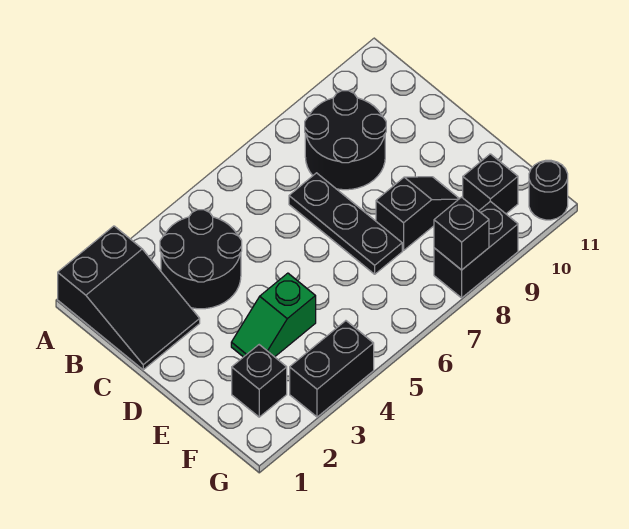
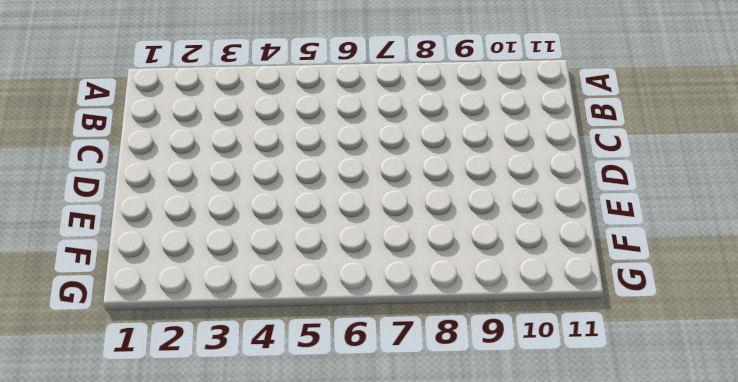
none -> black slope A1:C2 level 1 top A
none -> black round brick B3:C4 level 1
none -> black round brick B8:C9 level 1

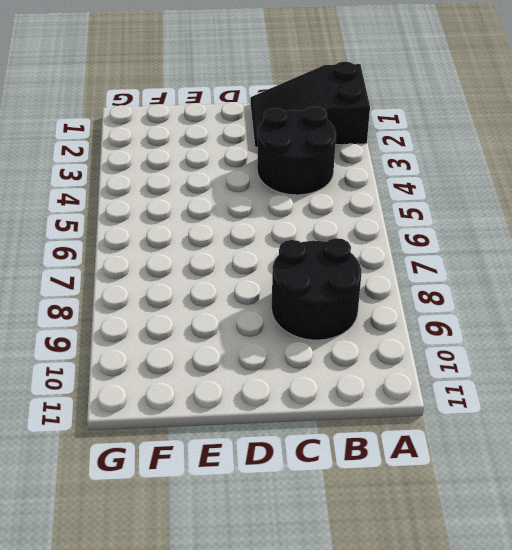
none -> black plate C7:E7 level 1
none -> green slope E3:E4 level 1 top 4
none -> black slope E8:E9 level 1 top 8

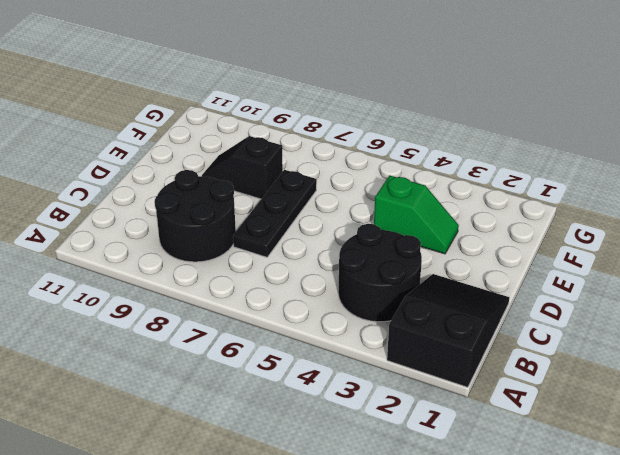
none -> black brick F2 level 1
none -> black brick F10 level 1
none -> black brick G3:G4 level 1

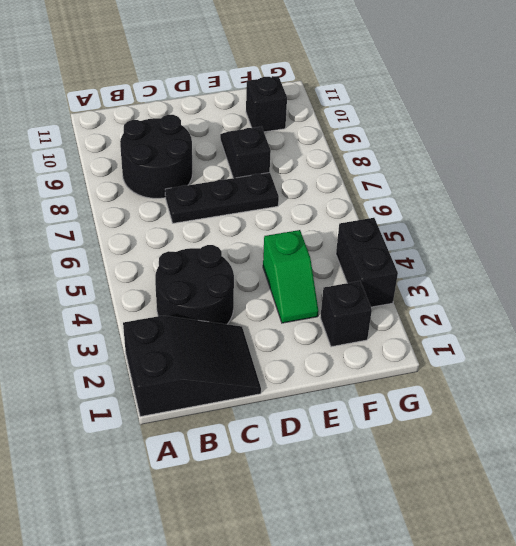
none -> black brick G8:G9 level 1
none -> black round brick G11 level 1
none -> black brick G8 level 2

